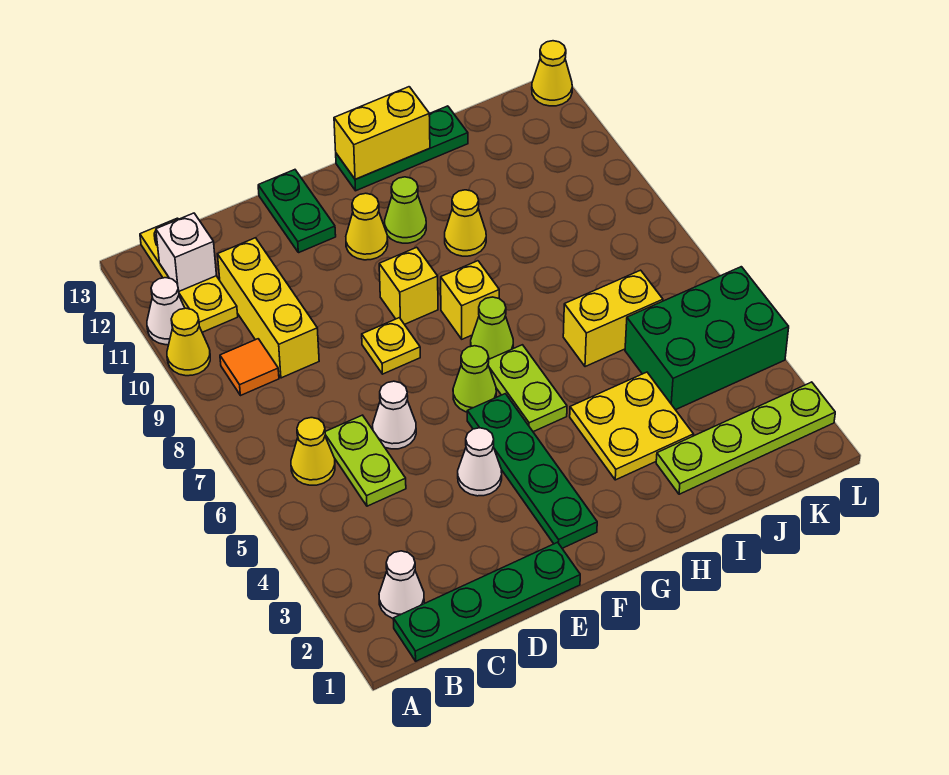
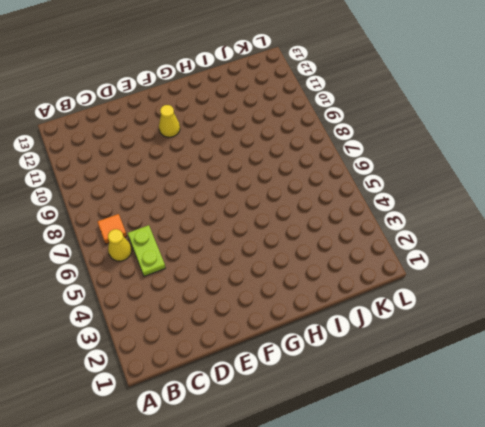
orange tile B7 level 1 -> orange tile B9 level 1
none -> yellow cone A10 level 1
none -> white cone A11 level 1
none -> green plate B1:E1 level 1
none -> white cone B2 level 1

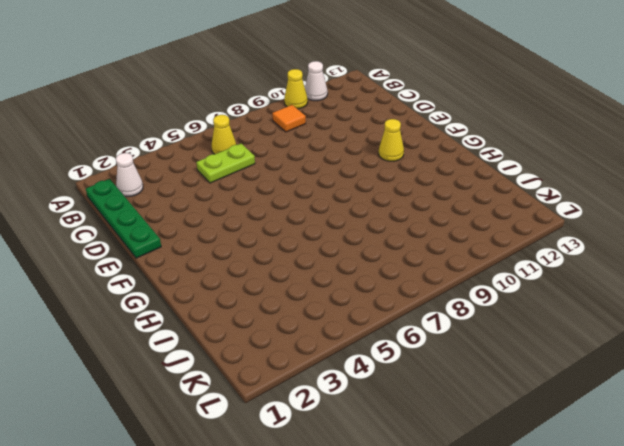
none -> yellow plate B11:B13 level 1
none -> yellow brick C9:C11 level 1
none -> white cone D6 level 1
none -> white cone E4 level 1

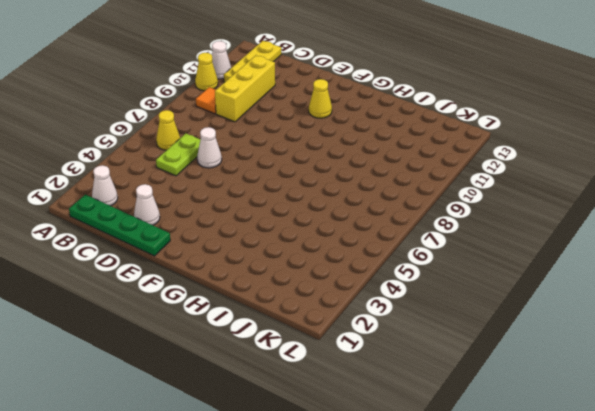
white cone D2 level 1 -> white cone E4 level 1
none -> yellow plate E8 level 1
none -> green plate E12:E13 level 1
none -> green plate F2:F5 level 1
none -> lime cone F6 level 1

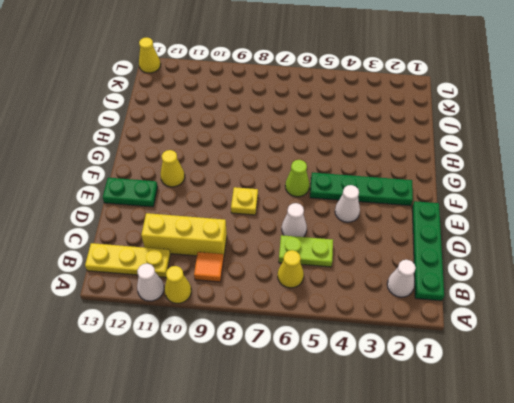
none -> yellow brick F9 level 1
none -> lime plate G5:G6 level 1
none -> lime cone G7 level 1
none -> yellow brick G8 level 1

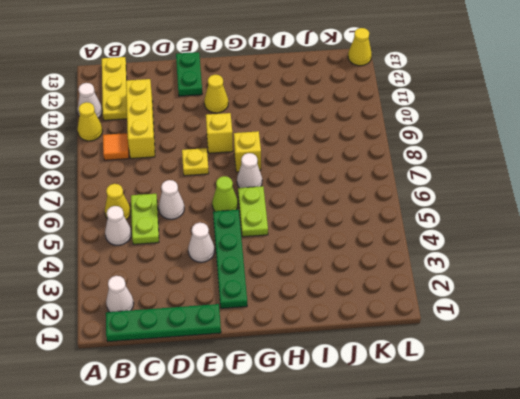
white cone B5 level 1 -> none
white cone G7 level 1 -> lime cone G7 level 1
none -> lime cone G11 level 1
none -> green plate G13:I13 level 1
none -> yellow plate H3:I4 level 1
none -> yellow cone H10 level 1

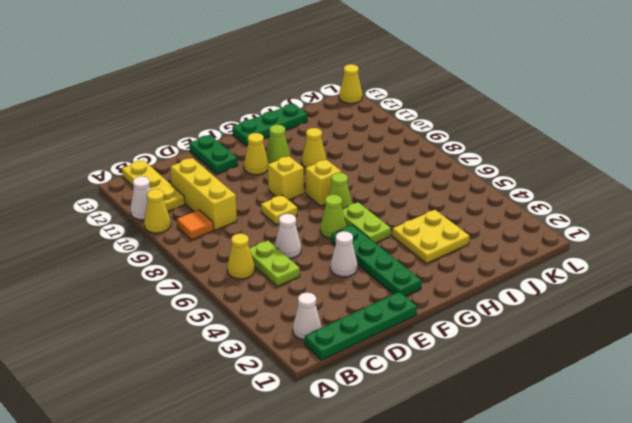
none -> lime plate I2:L2 level 1
none -> yellow brick I6:J6 level 1
none -> green brick J4:L5 level 1
none -> white brick B12 level 2

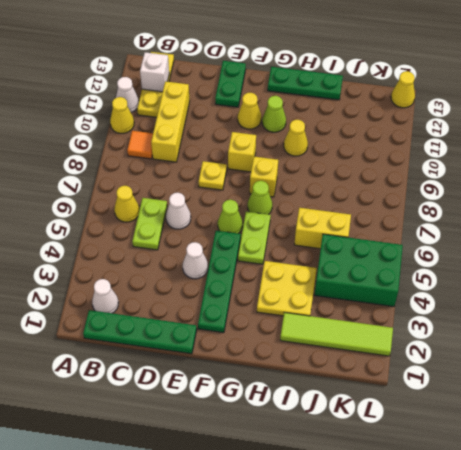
lime tile I2:L2 level 1 -> lime plate I2:L2 level 1
none -> yellow brick G13:H13 level 2

